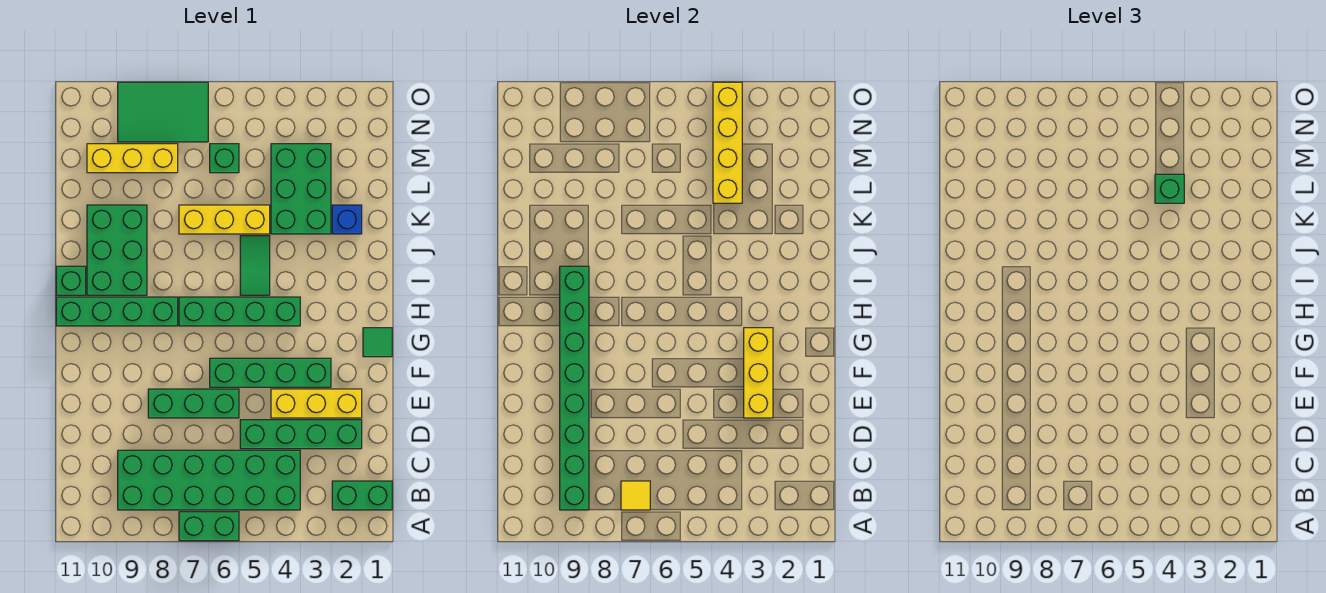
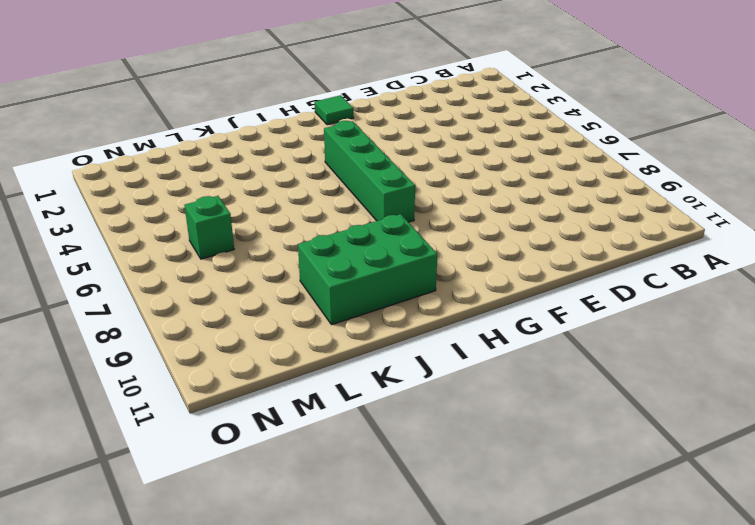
none -> green brick A6:A7 level 1
none -> green brick B1:B2 level 1
none -> green brick B4:C9 level 1

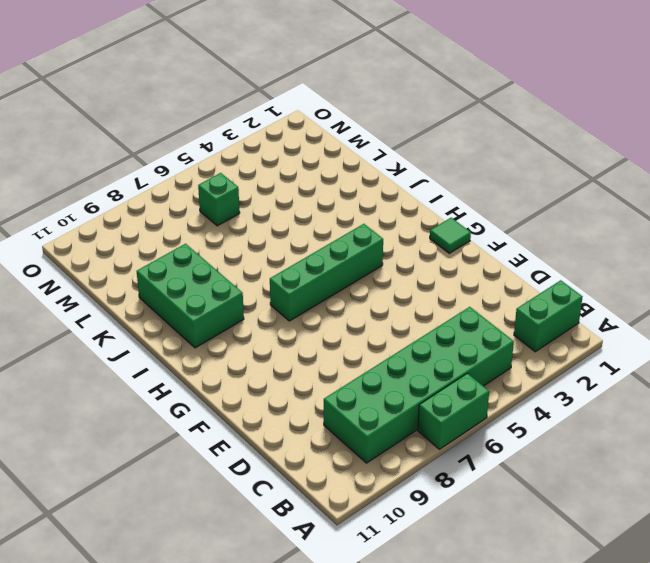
none -> green brick D2:D5 level 1
none -> yellow brick E2:E4 level 1
none -> green brick E6:E8 level 1

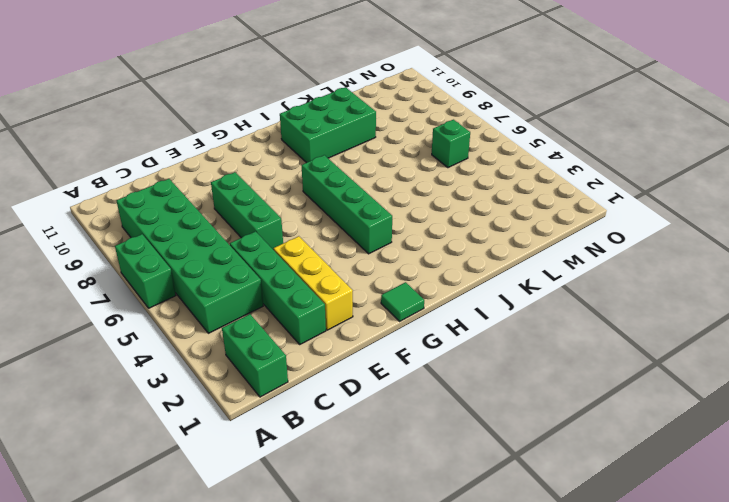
none -> green brick F3:F6 level 1
none -> green brick H8:H11 level 1
none -> green tile I5:J5 level 1

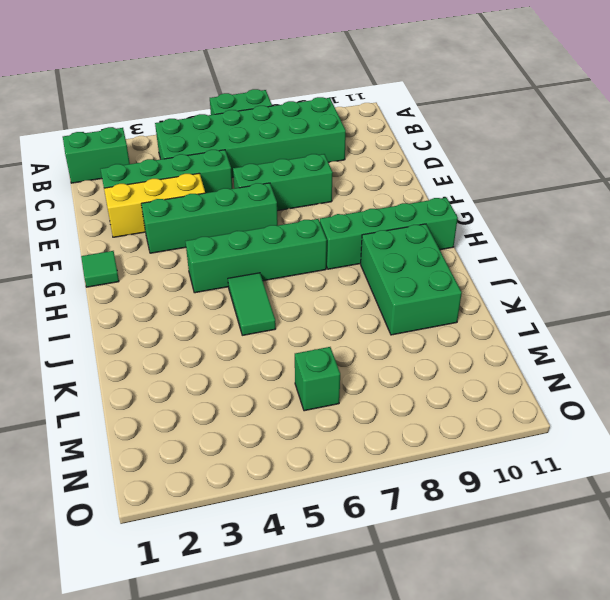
none -> green brick I11 level 1
none -> blue brick K2 level 1
none -> green brick K3:M4 level 1

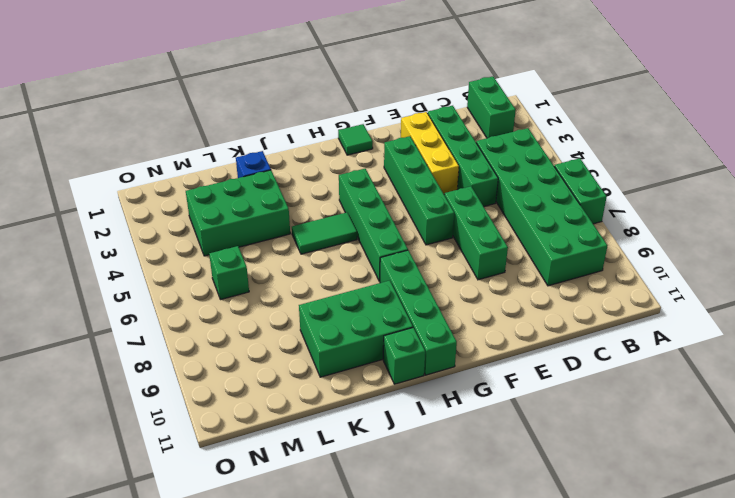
none -> yellow brick K5:K7 level 1
none -> yellow brick M8:M10 level 1
none -> green tile N7:O9 level 1

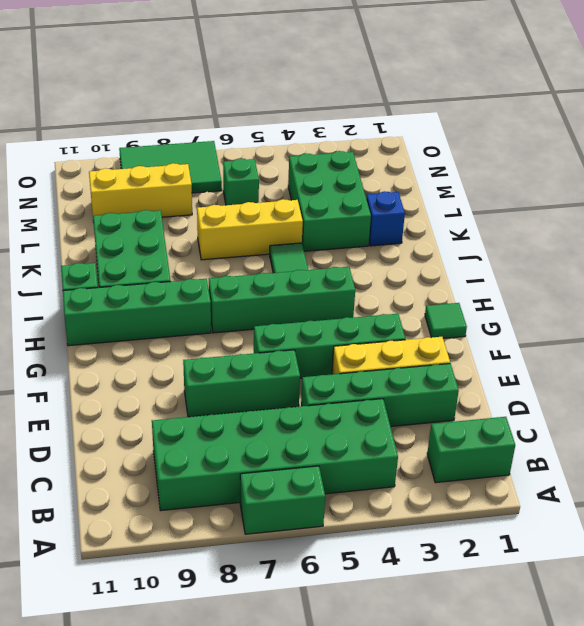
none -> yellow tile B7 level 2
none -> green brick B9:I9 level 2
none -> yellow brick E3:G3 level 2

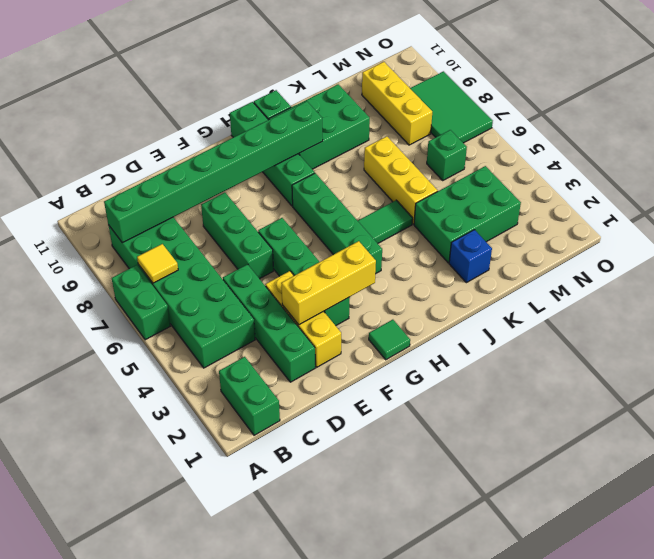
none -> yellow brick L4:O4 level 2
none -> green brick L4 level 3

